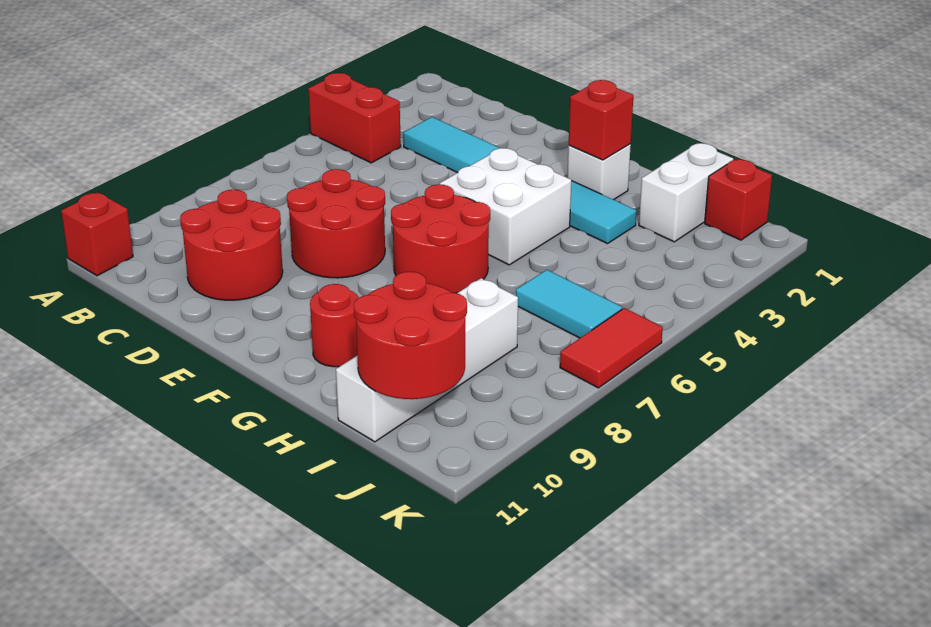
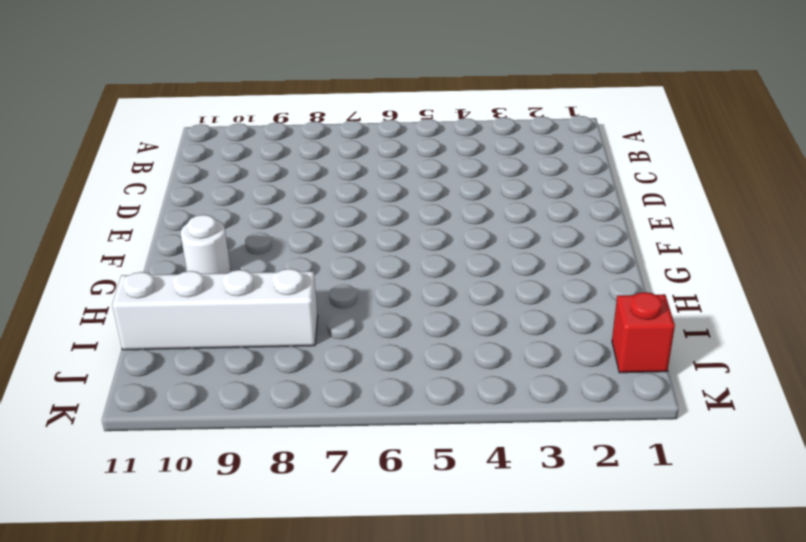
white round brick G10 level 1 -> red round brick G10 level 1
none -> red brick A4:B4 level 1
none -> red brick A11 level 1
none -> cyan tile C3:H3 level 1

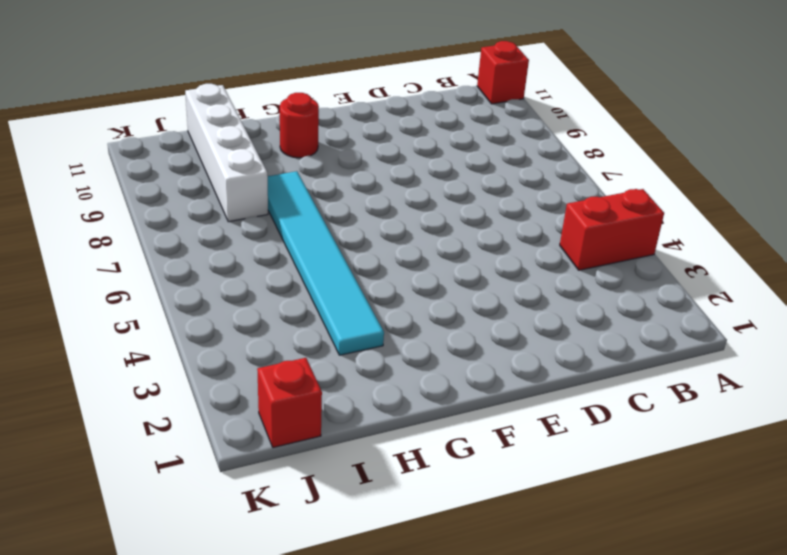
cyan tile H3:H8 level 1 -> cyan tile C3:H3 level 1
none -> red round brick C9:D10 level 1
none -> red round brick D7:E8 level 1
none -> white brick F4:G5 level 1

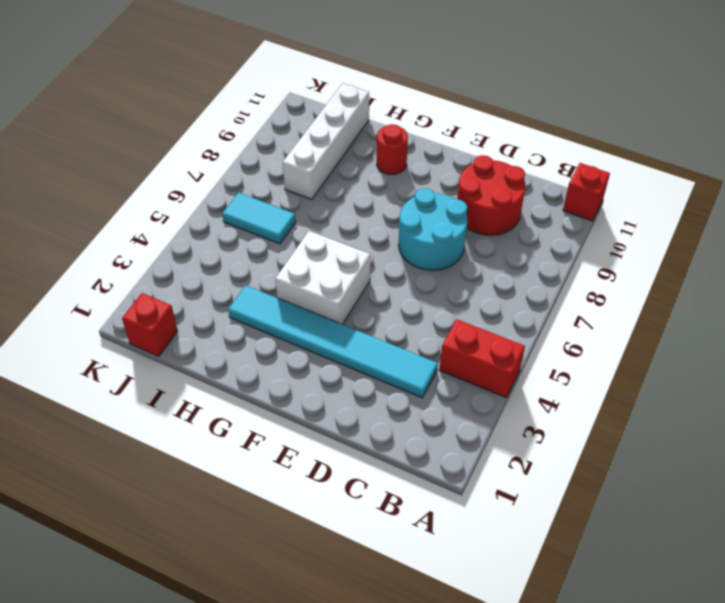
cyan round brick D7:E8 level 1 -> red round brick D7:E8 level 1
none -> red round brick F6:G7 level 1
none -> white brick G2 level 1
none -> white brick I1:I2 level 1

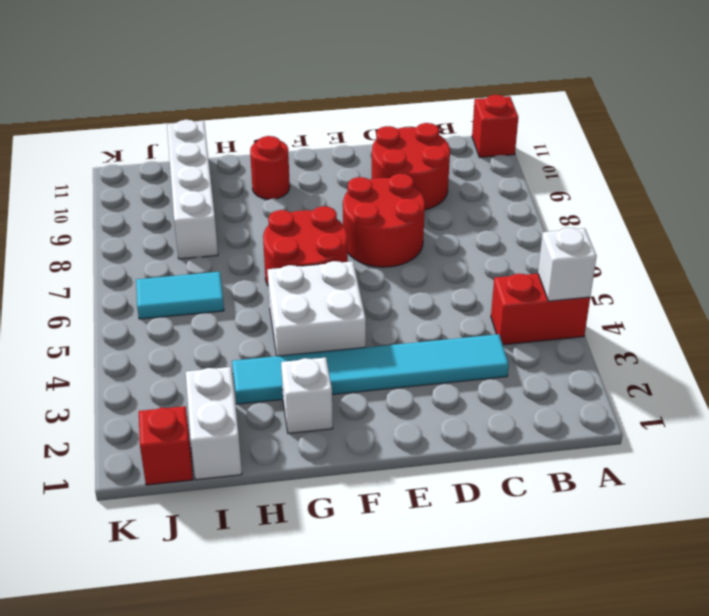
white brick A4 level 2 -> none
none -> red tile K6:K7 level 1
none -> red brick G2 level 2
none -> red round brick I10:J11 level 2

